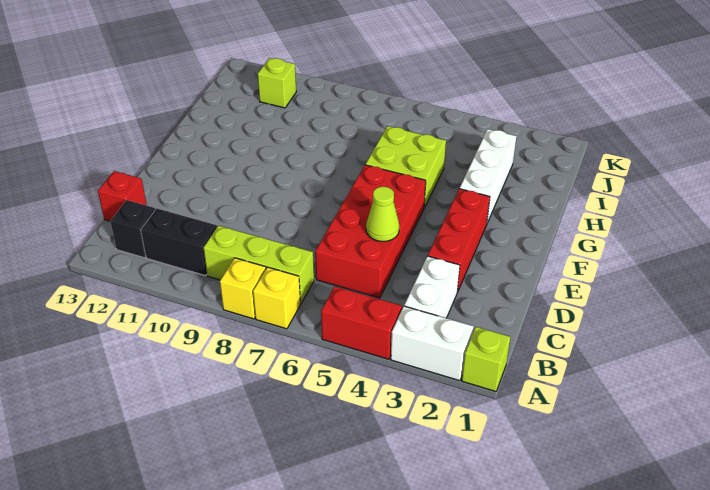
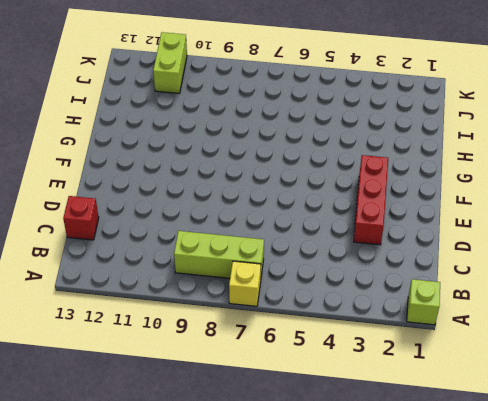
lime brick J11:K11 level 1 -> lime brick J11 level 1
none -> white brick A2:A3 level 1
none -> red brick A4:A5 level 1
none -> yellow brick A8 level 1

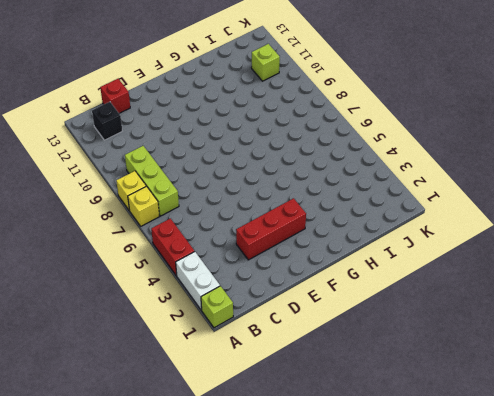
none -> white brick B3:C3 level 1
none -> black brick B10:B11 level 1
none -> red brick C5:F6 level 1

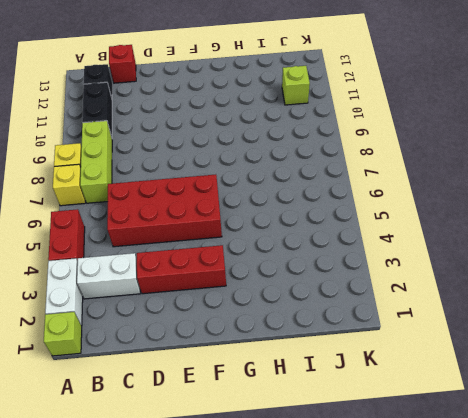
none -> white brick G3:I3 level 1
none -> lime brick G5:H6 level 1
none -> lime cone D5 level 2

